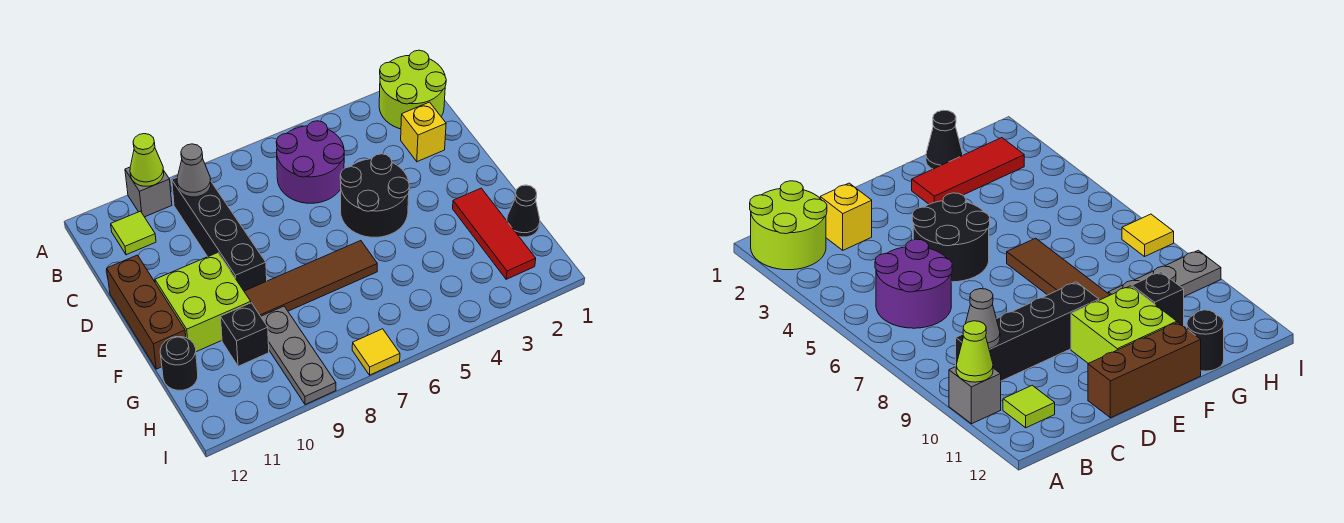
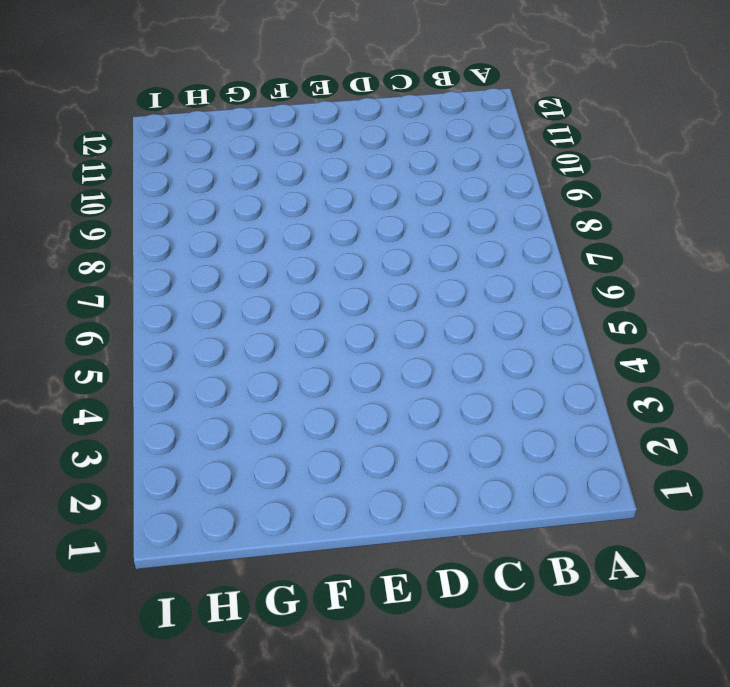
none -> lime round brick A1:B2 level 1
none -> grey brick A10 level 1
none -> purple round brick B5:C6 level 1

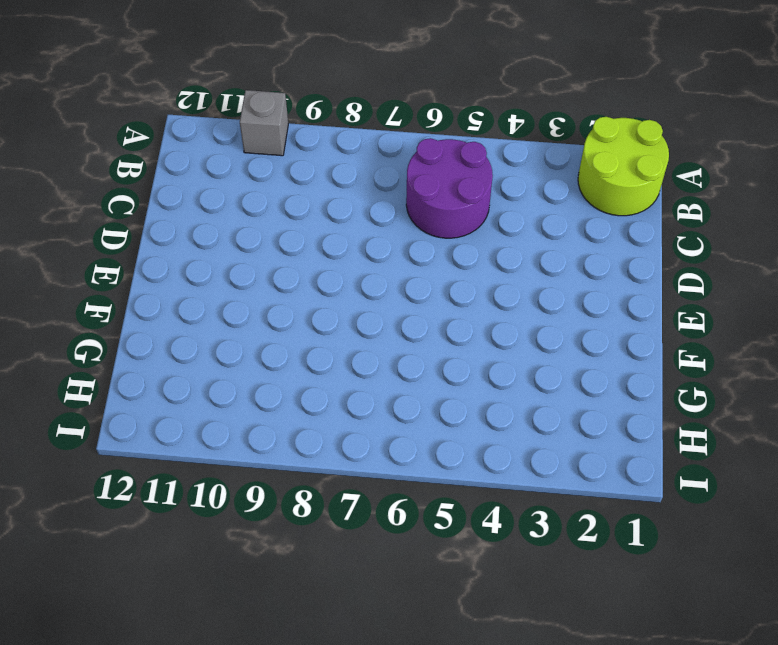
none -> black brick B9:E9 level 1
none -> lime tile B11 level 1
none -> yellow brick C2 level 1

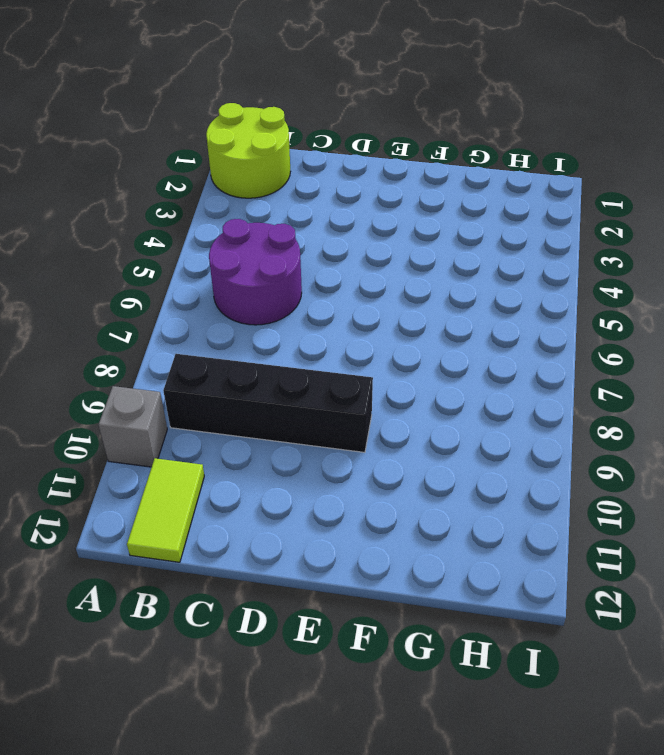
lime tile B11:B12 level 1 -> lime tile B11 level 1
none -> yellow brick C2 level 1
none -> black round brick D4:E5 level 1
none -> brown brick D12:F12 level 1

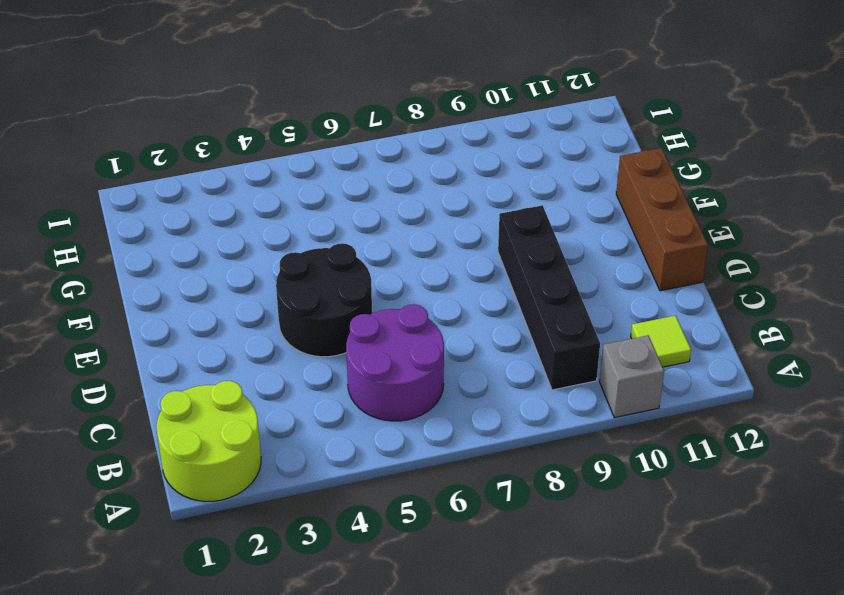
none -> yellow brick C2 level 1
none -> lime brick E10:F11 level 1
none -> red tile F2:H2 level 1

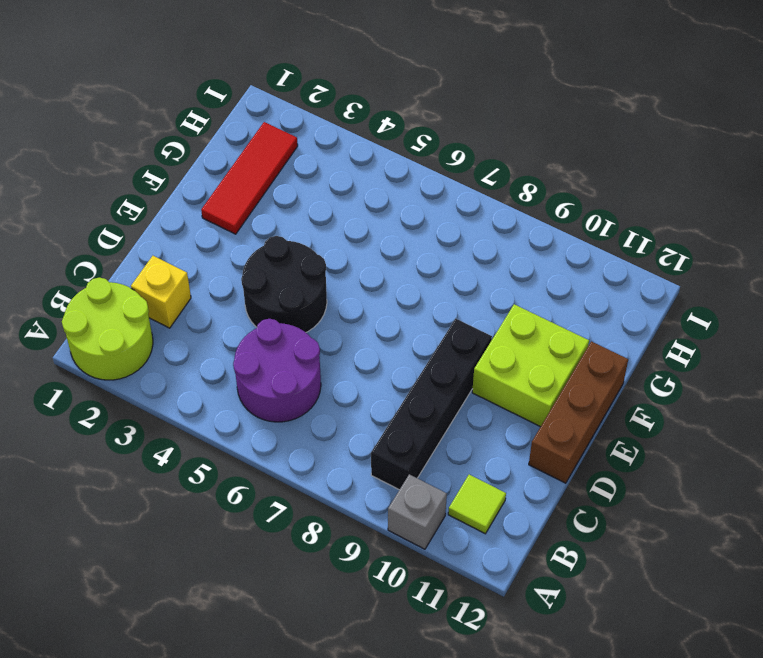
none -> brown tile F6:F9 level 1
none -> black cone G1 level 1
none -> grey plate G9:I9 level 1

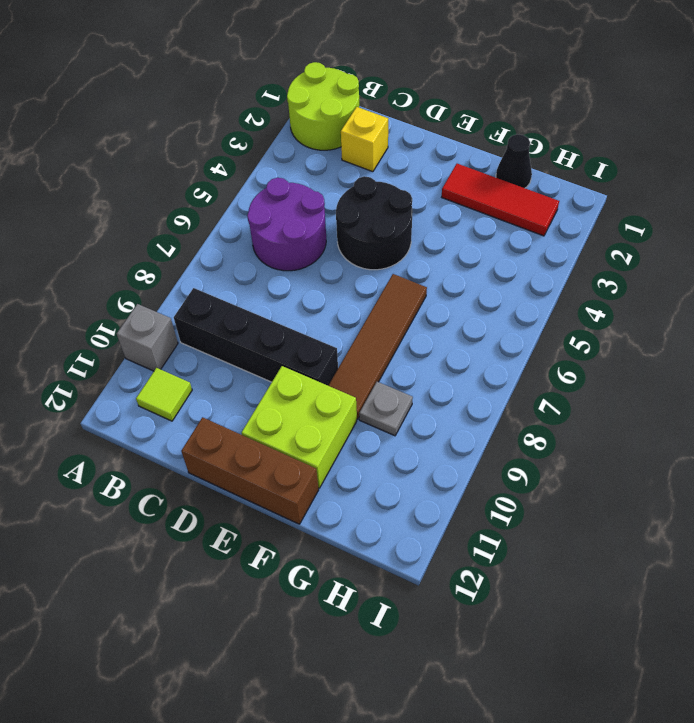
grey plate G9 level 1 -> grey plate G9:I9 level 1
none -> black brick G10 level 1
none -> black round brick G12 level 1
none -> yellow tile I7 level 1

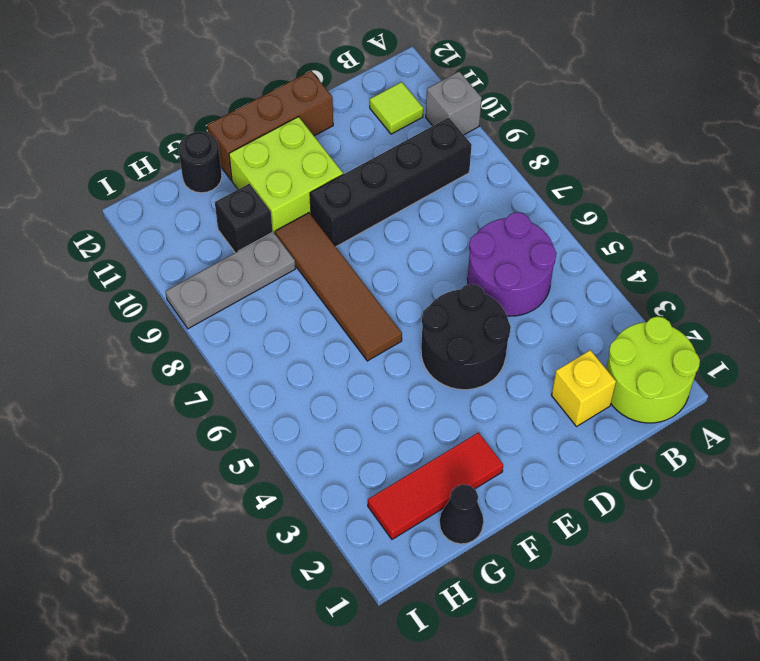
none -> yellow tile I7 level 1
none -> lime cone A10 level 2
none -> grey cone B9 level 2

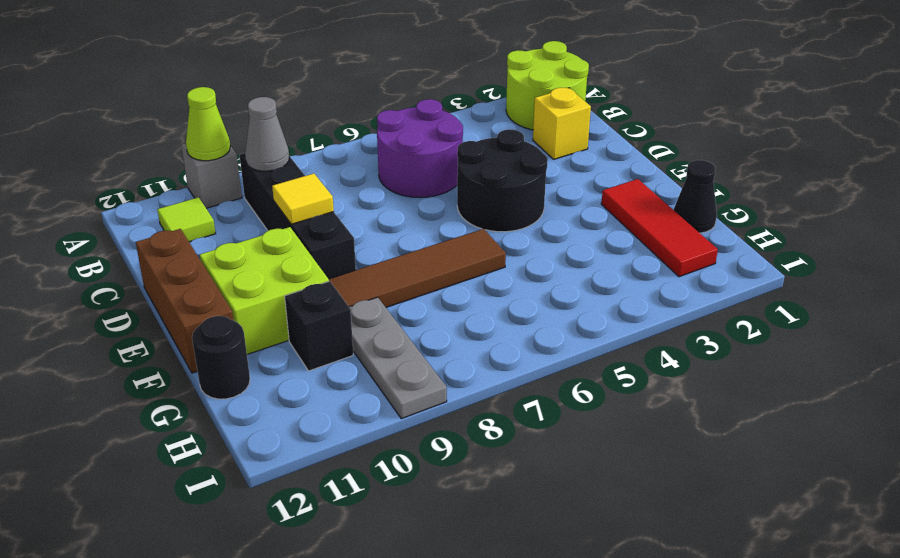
yellow tile D9 level 2 -> yellow tile I7 level 1

